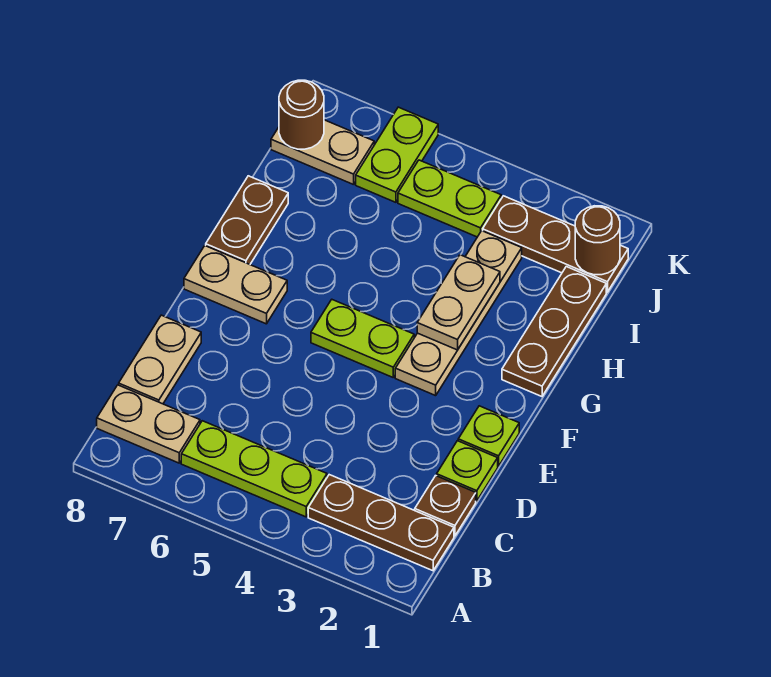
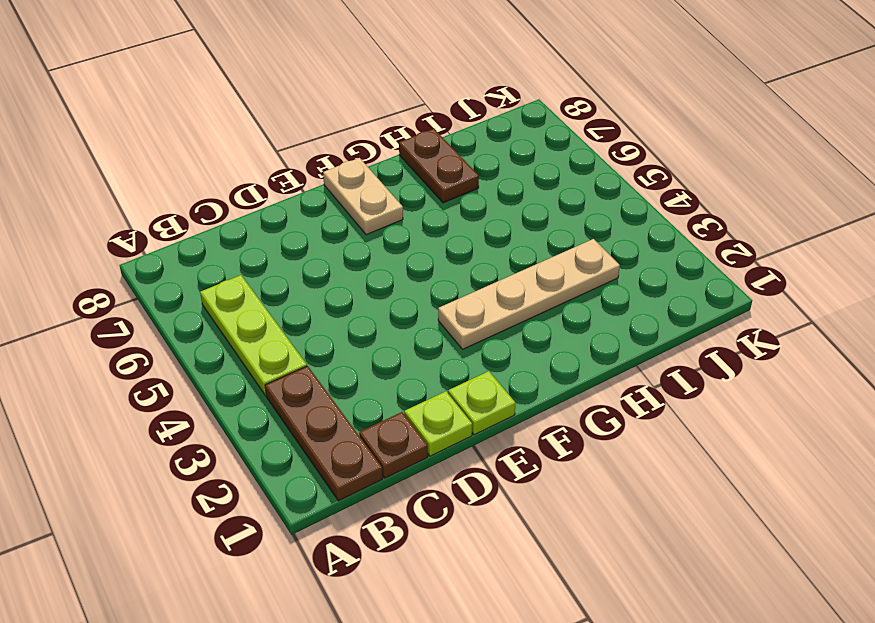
brown plate H7:H8 level 1 -> brown plate G8:H8 level 1
none -> tan plate B7:B8 level 1
none -> tan plate C8:D8 level 1
none -> lime plate F4:F5 level 1

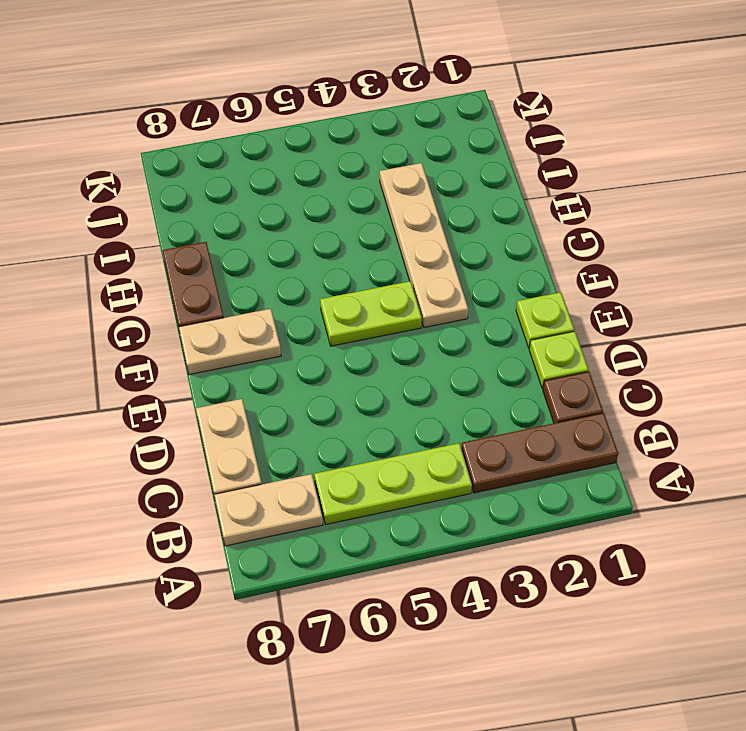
none -> brown plate G1:I1 level 1
none -> brown plate J1:J3 level 1
none -> lime plate J4:J5 level 1

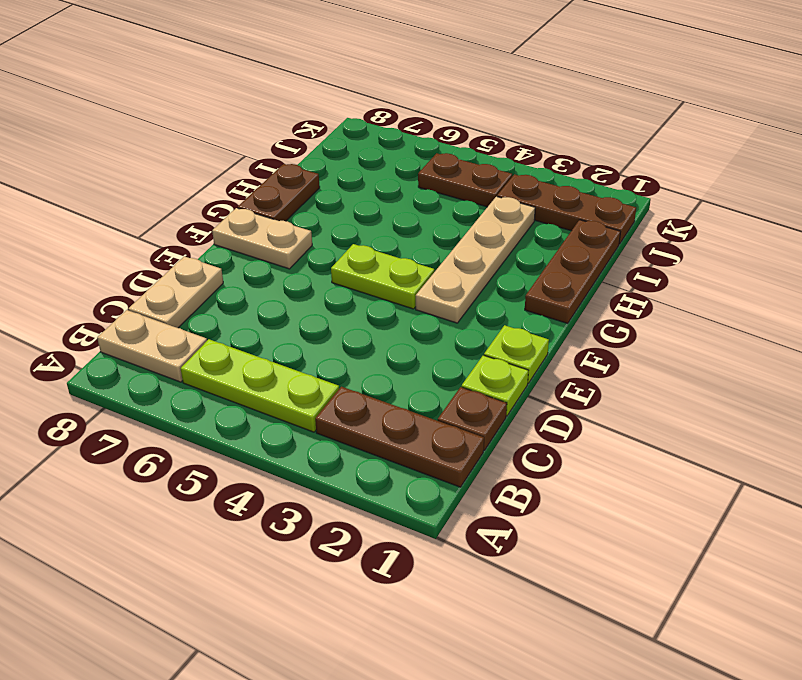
brown plate J4:J5 level 1 -> lime plate J4:J5 level 1
none -> lime plate J6:K6 level 1
none -> tan plate J7:J8 level 1
none -> tan plate G3:H3 level 2

